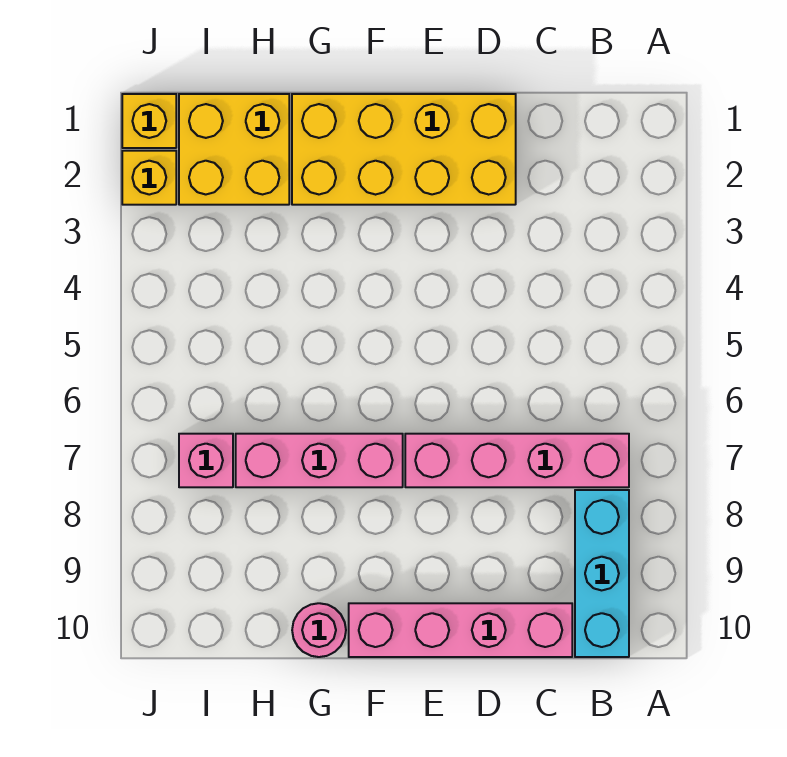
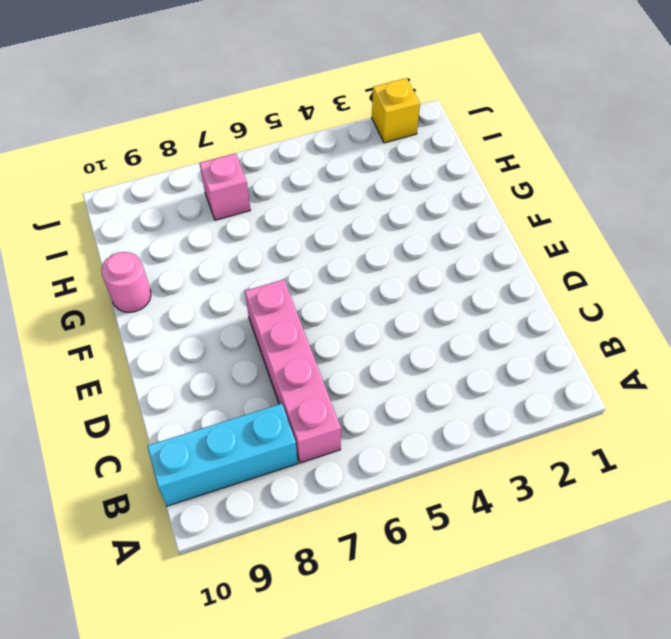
none -> pink brick C10:F10 level 1
none -> yellow brick D1:G2 level 1

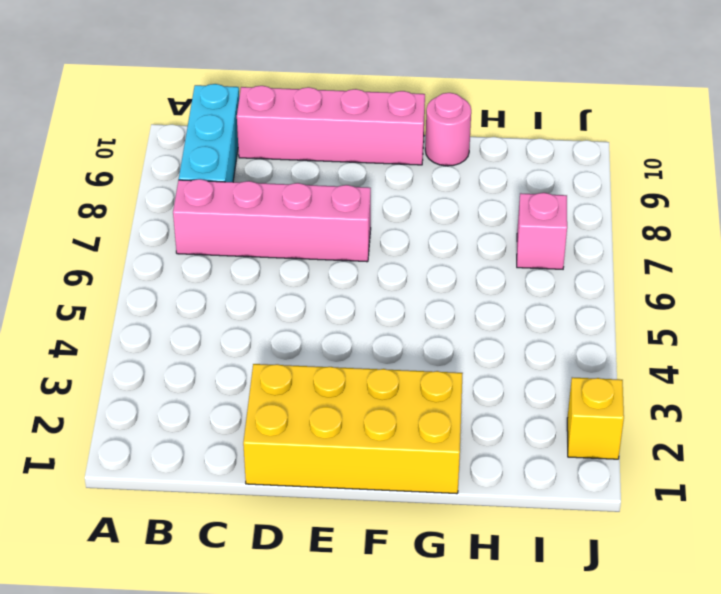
none -> pink brick F7:H7 level 1
none -> yellow brick H1:I2 level 1

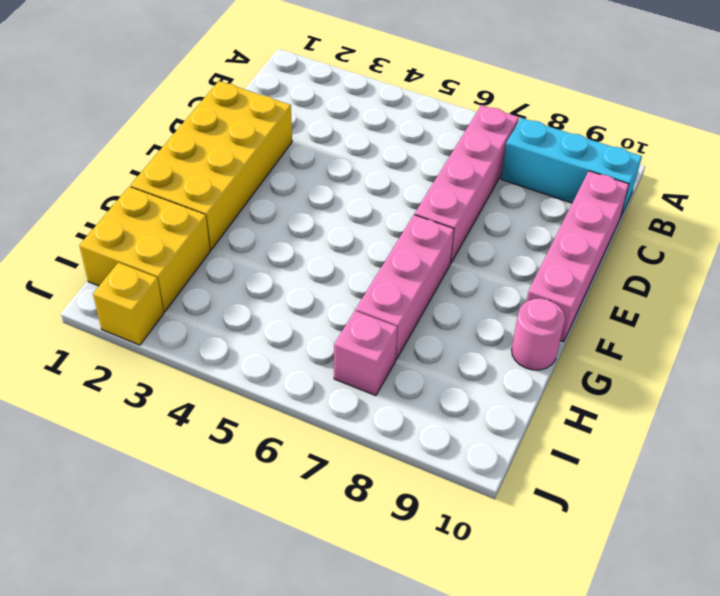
none -> yellow brick J1 level 1

